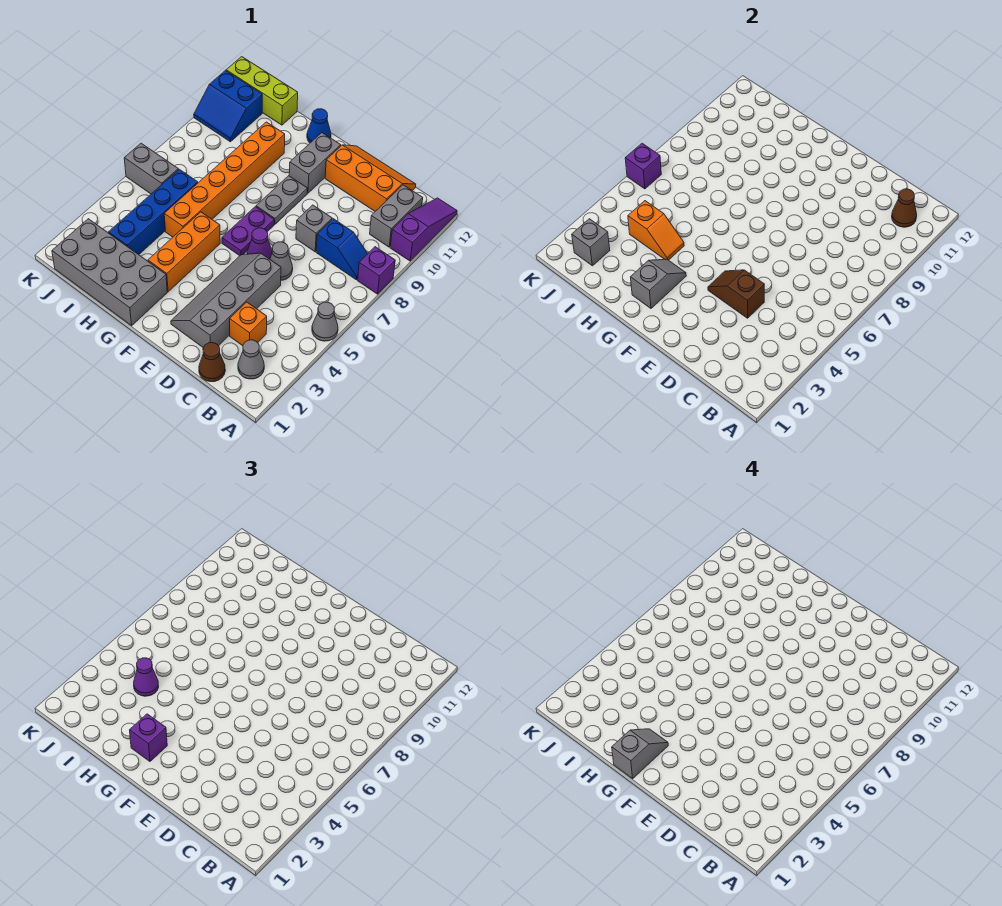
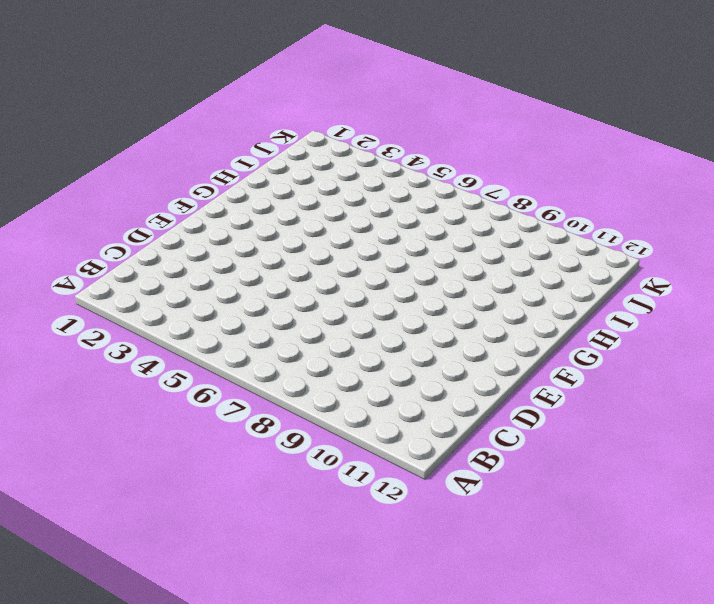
none -> grey cone A5 level 1
none -> purple brick A8 level 1
none -> purple slope A10:A12 level 1 top 10
none -> grey cone B2 level 1

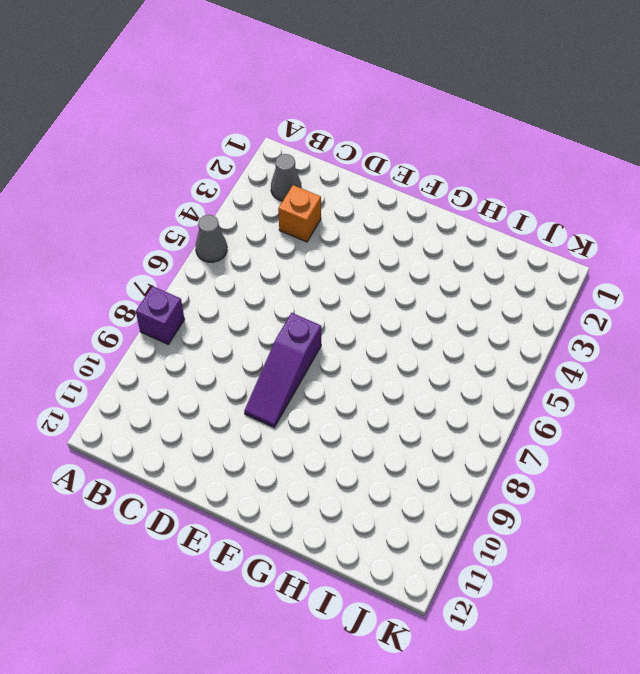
purple slope E7:E9 level 1 top 7 -> purple slope A10:A12 level 1 top 10
none -> blue slope B8:C8 level 1 top C
none -> grey brick B10:B11 level 1
none -> brown cone C1 level 1
none -> orange slope C11:E12 level 1 top 11

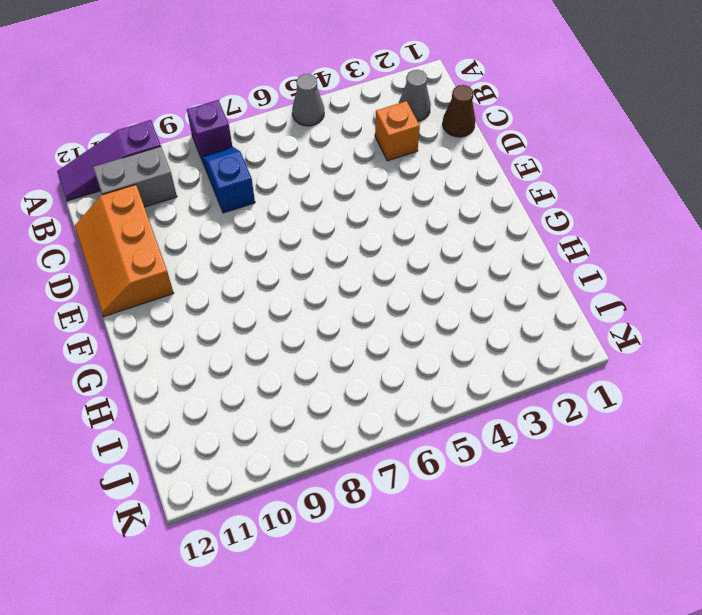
none -> grey slope D2:E5 level 1 top D
none -> grey cone D6 level 1
none -> grey brick D8 level 1
none -> purple cone E6 level 1

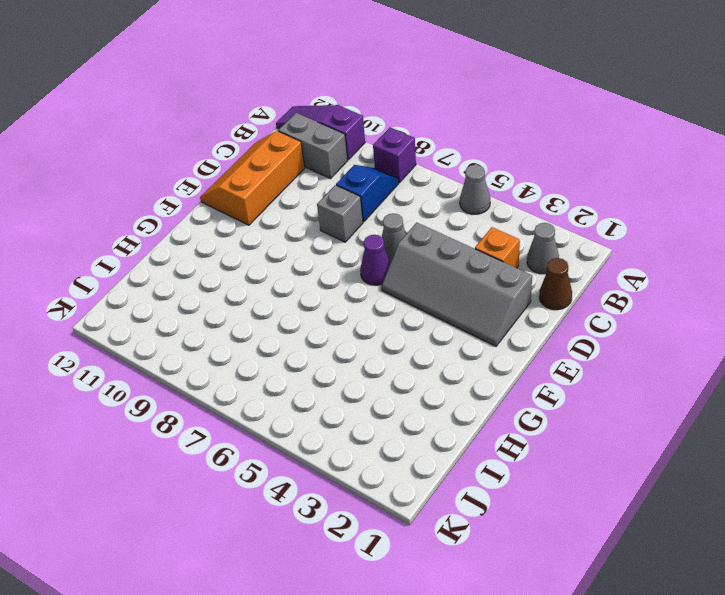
none -> purple plate F6:F7 level 1
none -> grey plate F8:F9 level 1
none -> grey brick F10:F11 level 1
none -> grey brick G1:J2 level 1

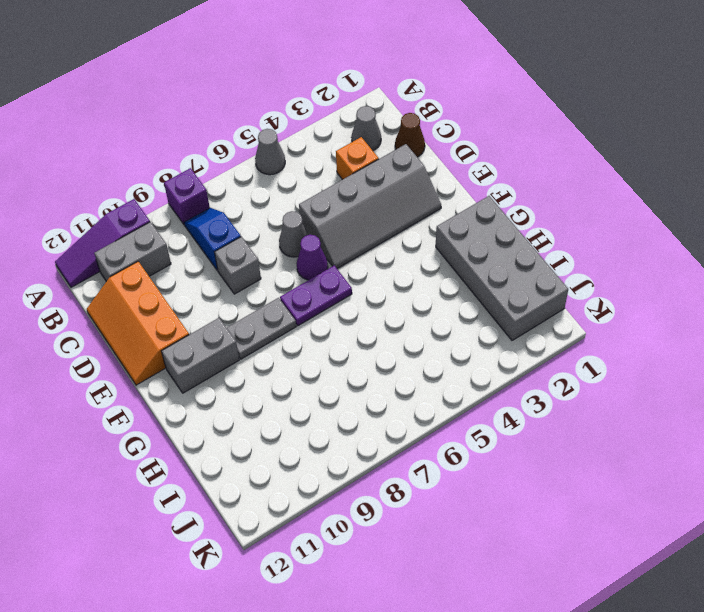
none -> orange brick G3:G5 level 1
none -> blue cone G12 level 1
none -> orange brick H5:H10 level 1
none -> blue brick I3:I6 level 1

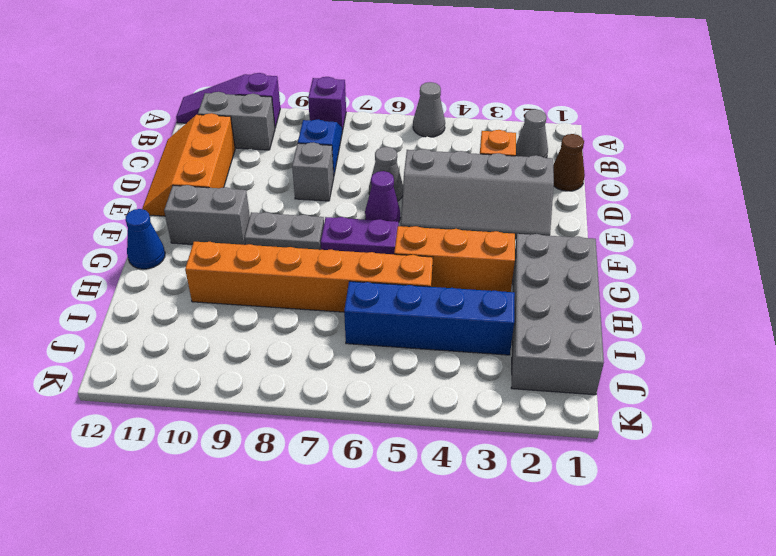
none -> lime brick I12:K12 level 1
none -> grey brick J6:K6 level 1
none -> blue slope J10:K11 level 1 top 11
none -> brown cone B11 level 2

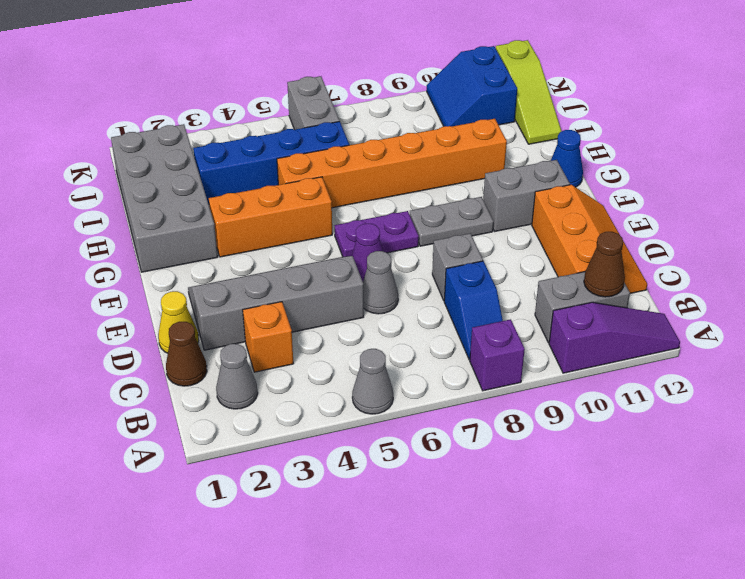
yellow cone D1 level 1 -> none
lime slope I12:K12 level 1 top K -> lime brick I12:K12 level 1
none -> brown slope D4:E4 level 2 top D
none -> grey slope G2:G3 level 2 top 2
none -> orange slope H4:I4 level 2 top I
none -> grey brick J2 level 2

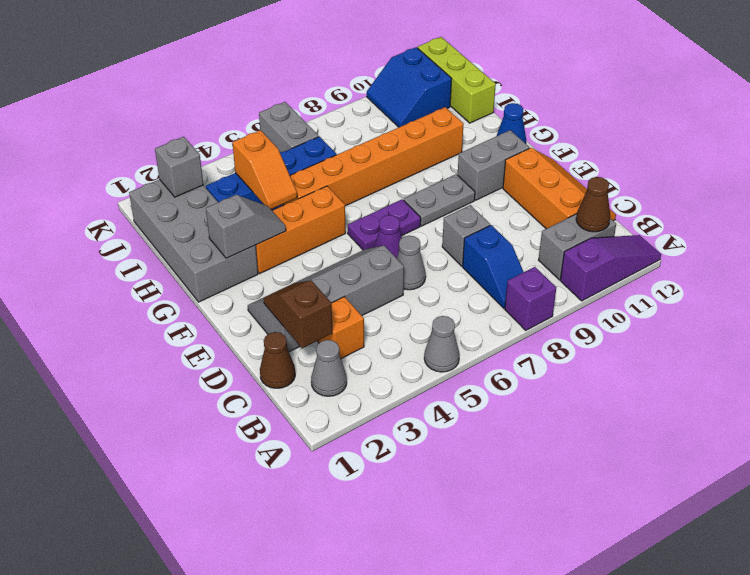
brown slope C2:D2 level 2 top C -> brown slope D4:E4 level 2 top D
none -> purple brick K6 level 2
none -> purple brick G2 level 3
none -> purple cone I4 level 3
none -> grey slope G1:G2 level 4 top 1

